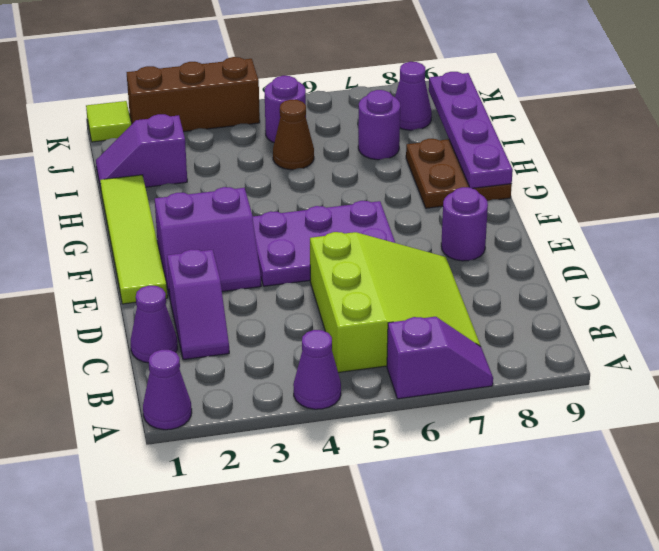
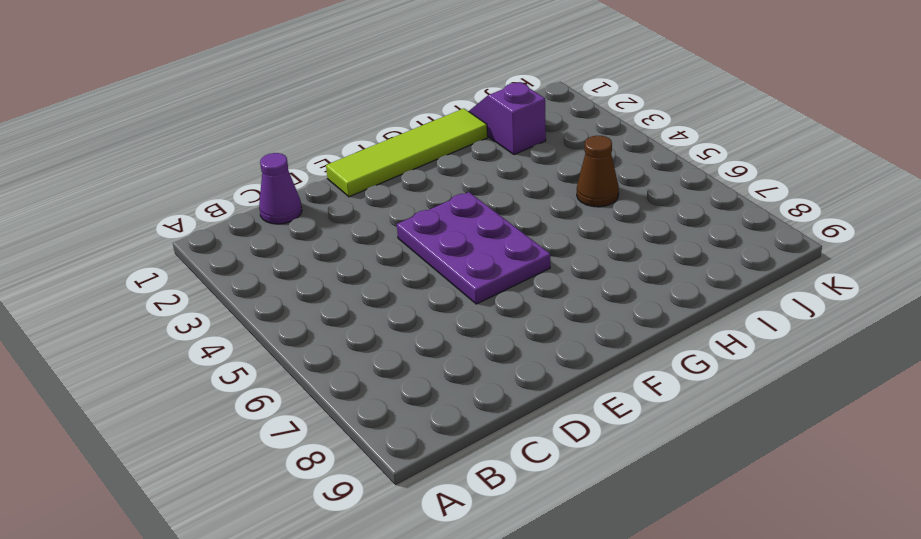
none -> purple cone A1 level 1
none -> purple cone A4 level 1
none -> purple slope A6:A7 level 1 top 6

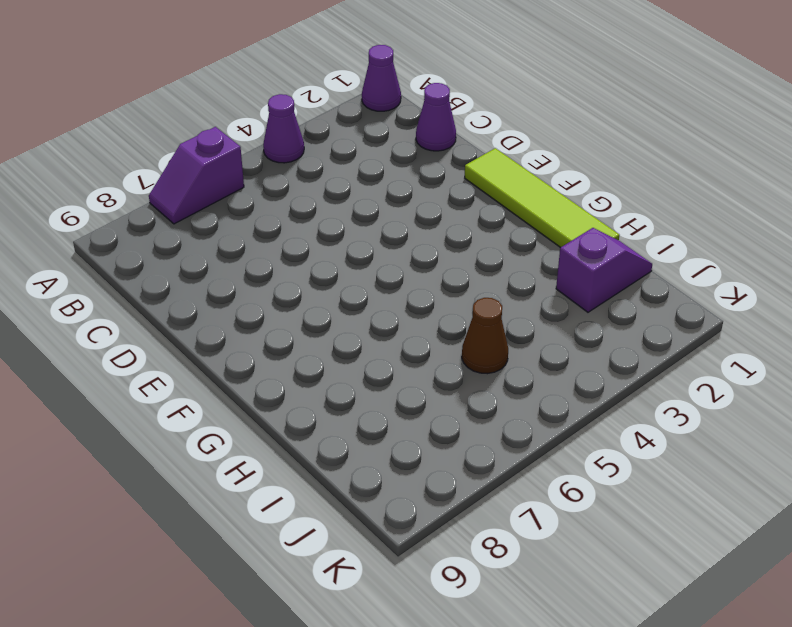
none -> lime slope B5:D7 level 1 top 5
none -> purple slope C2:D2 level 1 top D
none -> purple slope E2:F3 level 1 top F

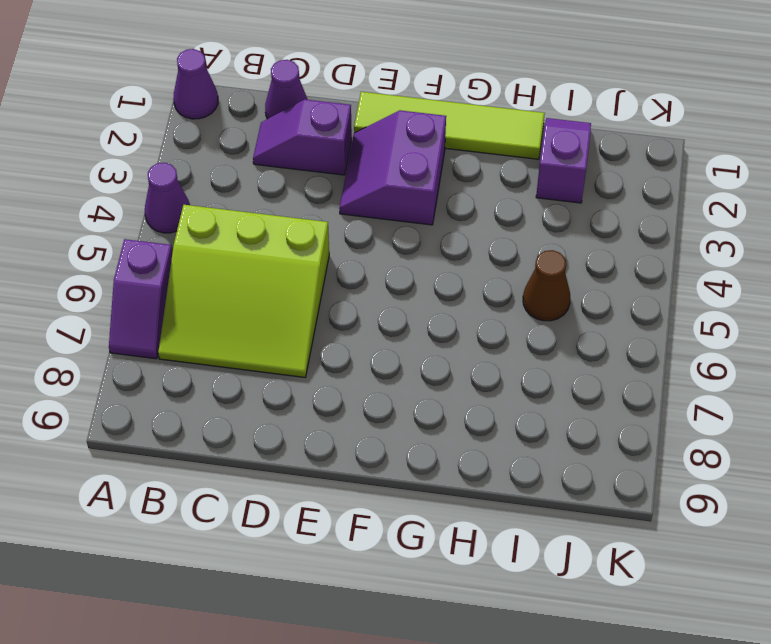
none -> purple plate E4:F6 level 1
none -> purple round brick E8 level 1
none -> brown plate G8:H9 level 1

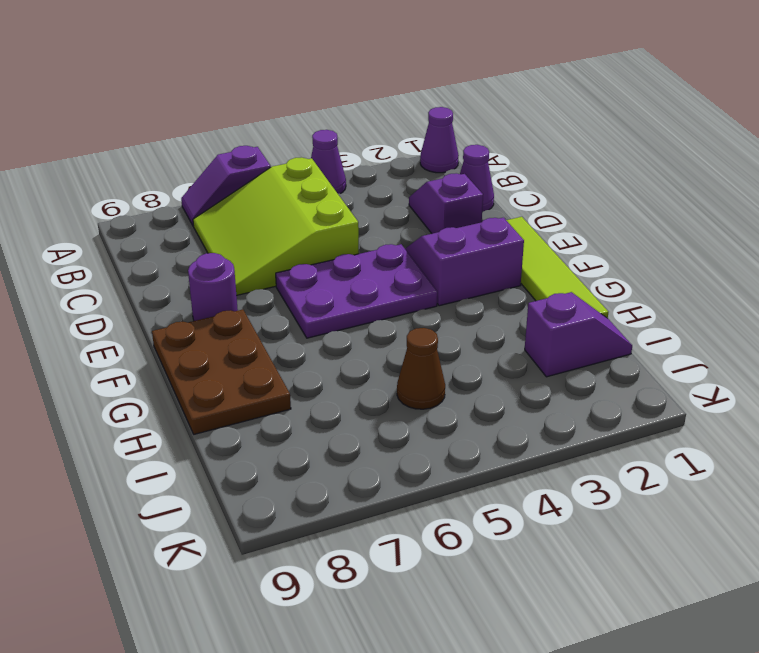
brown plate F8:H9 level 1 -> brown plate G8:H9 level 1
none -> purple round brick I7 level 1
none -> purple round brick J5 level 1
none -> purple cone J8 level 1

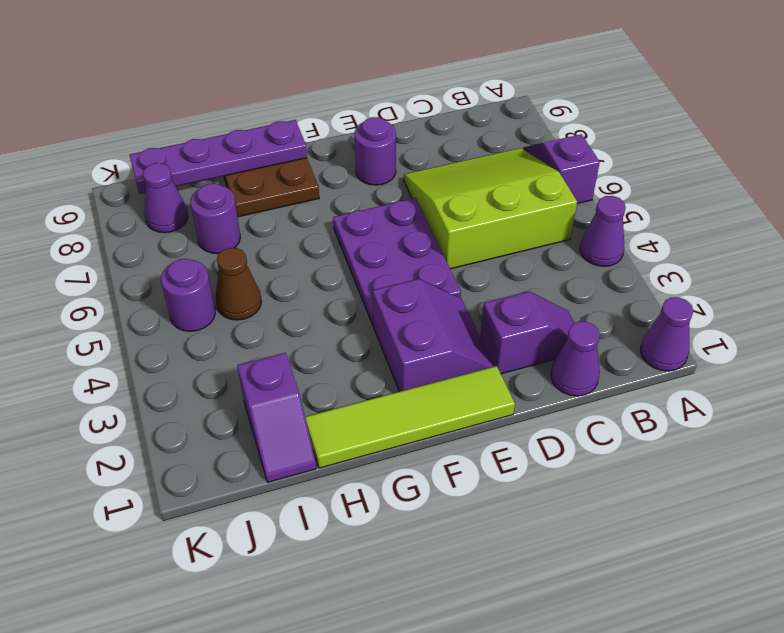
none -> lime tile K1 level 1
none -> brown brick K2:K4 level 1

